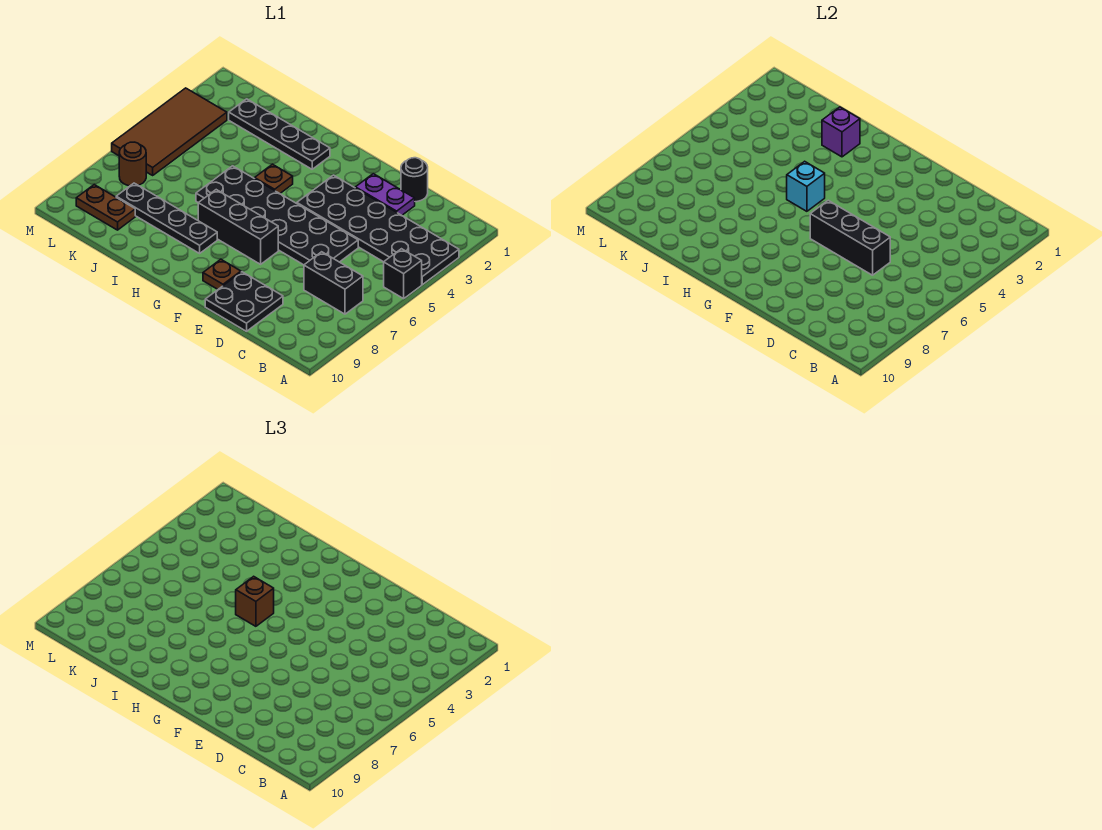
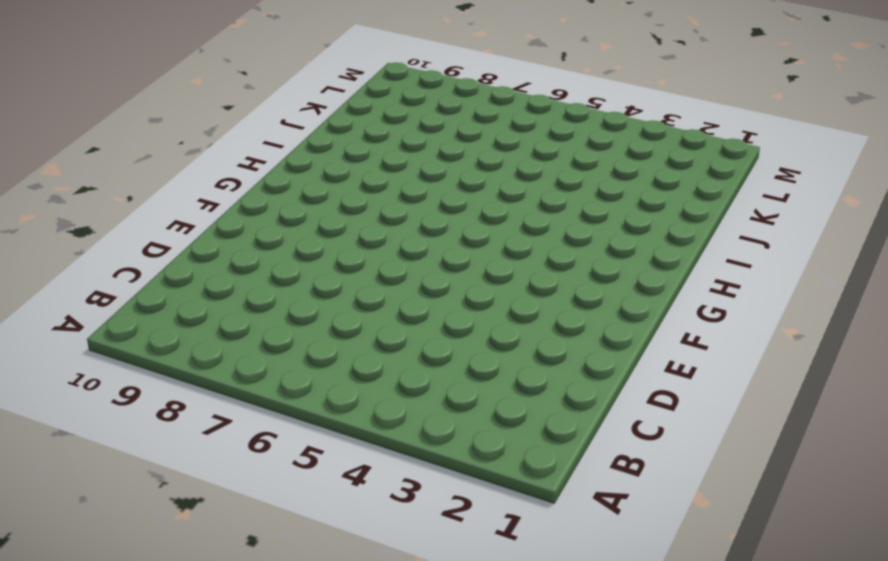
none -> black plate A3:F4 level 1
none -> black brick A5 level 1
none -> black brick B7:C7 level 1

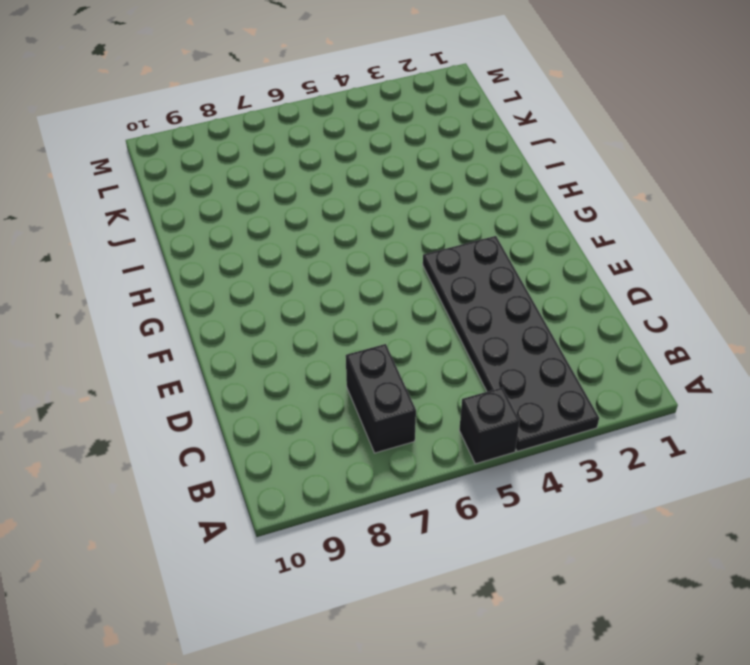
none -> black round brick D1 level 1
none -> purple plate D2:E2 level 1
none -> black plate D5:I6 level 1

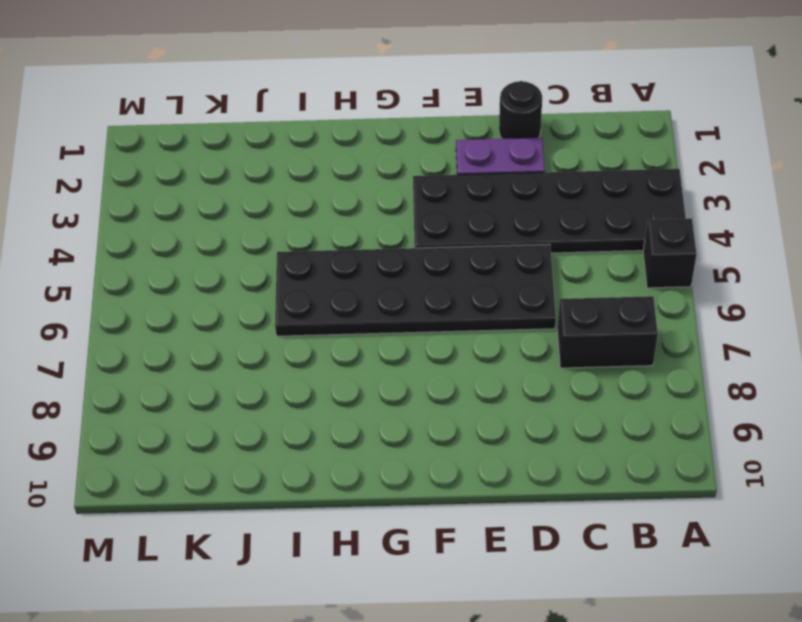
none -> black plate D9:E10 level 1
none -> black brick F7:H7 level 1
none -> brown plate F9 level 1

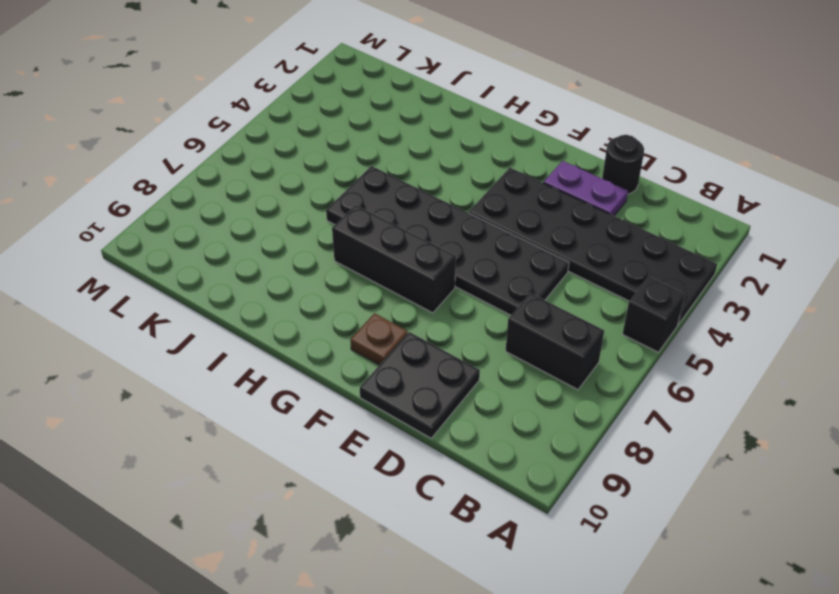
none -> black plate H2:K2 level 1
none -> brown plate H4 level 1
none -> black plate H8:K8 level 1

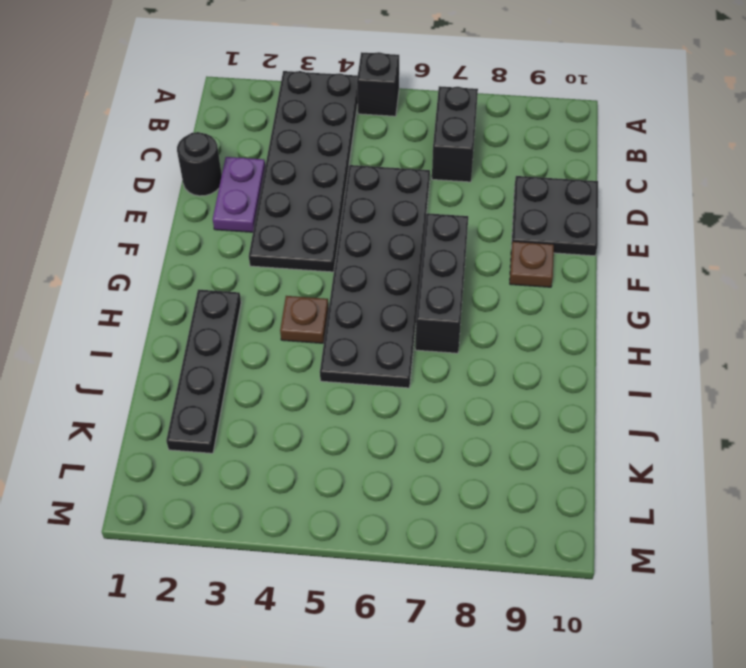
none -> black plate H8:K8 level 1
none -> brown plate K9:L9 level 1
none -> brown tile L3:M6 level 1

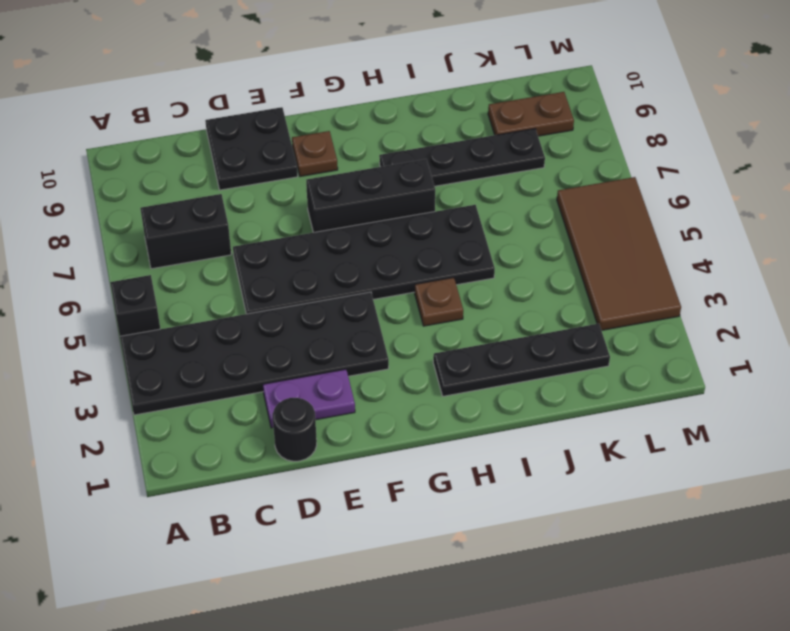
none -> brown round brick L7 level 1
none -> black brick D6:F6 level 2
none -> cyan brick H5 level 2

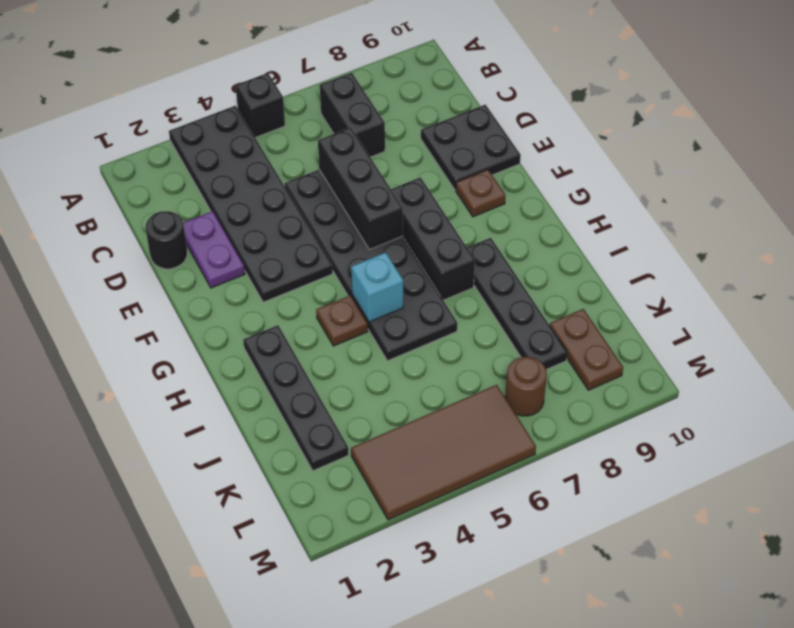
none -> purple brick I2 level 2
none -> brown brick H5 level 3

